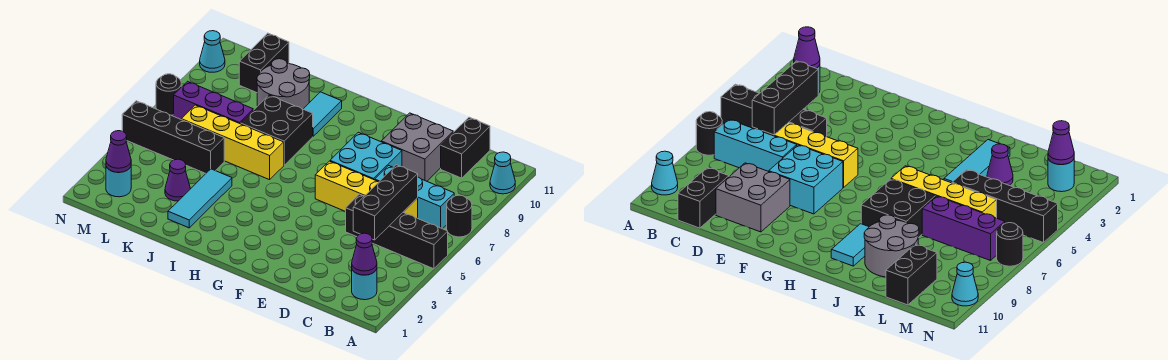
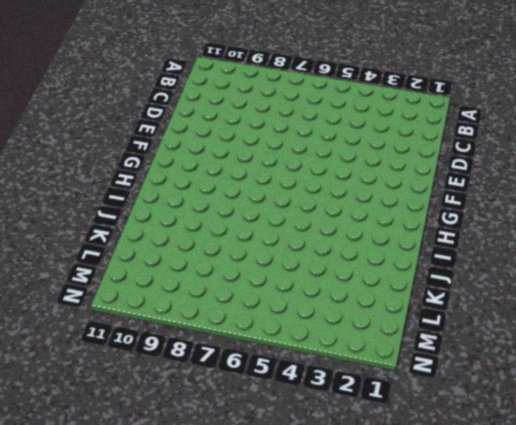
none -> black brick A5:D5 level 1
none -> black round brick A7 level 1
none -> cyan cone A10 level 1

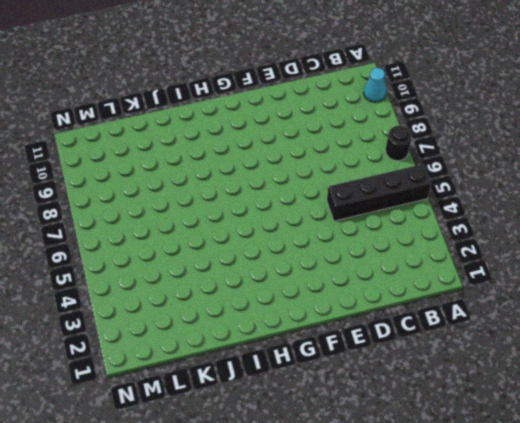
none -> cyan round brick B2 level 1
none -> cyan brick B7:D7 level 1
none -> yellow brick C6:F6 level 1

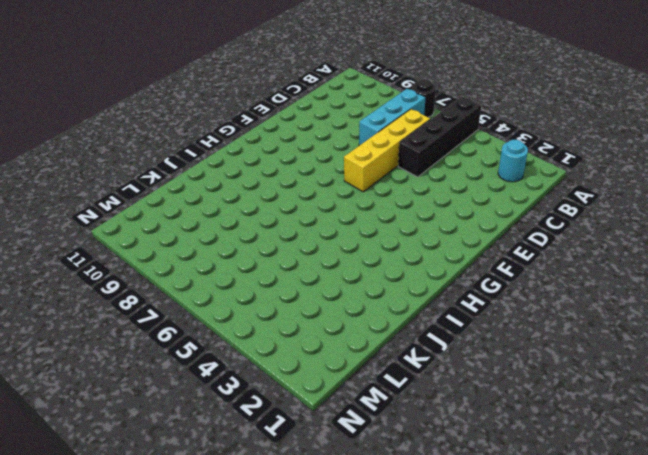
none -> cyan cone A10 level 1
none -> black brick C10:C11 level 1
none -> grey brick D9:E10 level 1

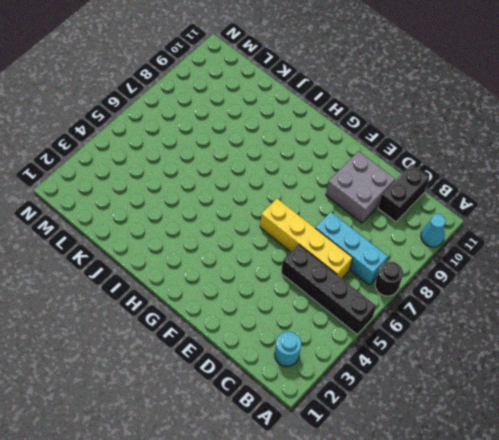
none -> cyan brick E7:F8 level 1
none -> yellow brick I6:L6 level 1
none -> black brick I7:J8 level 1

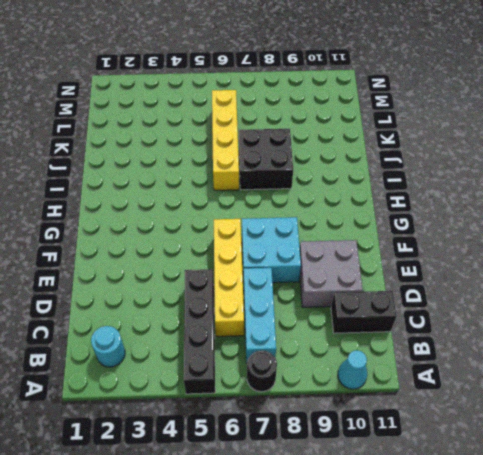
none -> cyan tile I9:I10 level 1
none -> cyan tile J2:J4 level 1
none -> grey round brick J9:K10 level 1

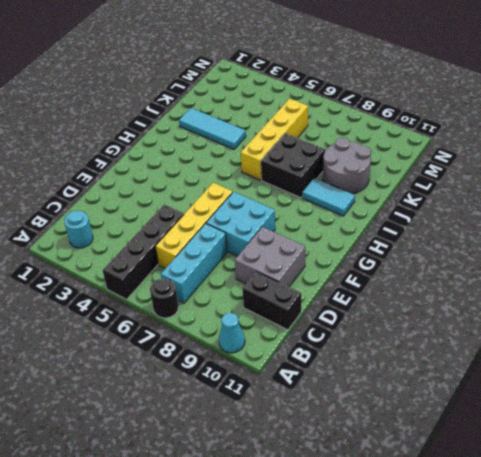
none -> purple cone K3 level 1
none -> black brick K5:N5 level 1
none -> purple brick K7:M7 level 1

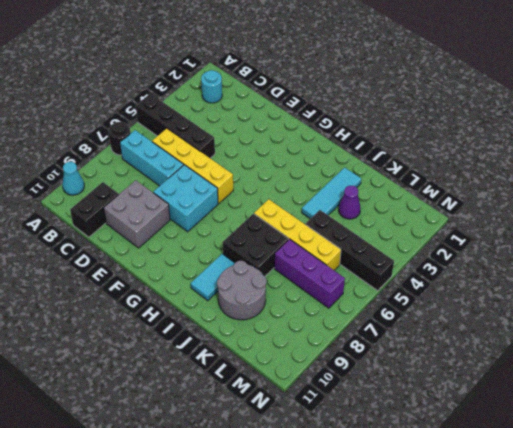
none -> black brick L10:L11 level 1
none -> cyan round brick M2 level 1
none -> black round brick N7 level 1

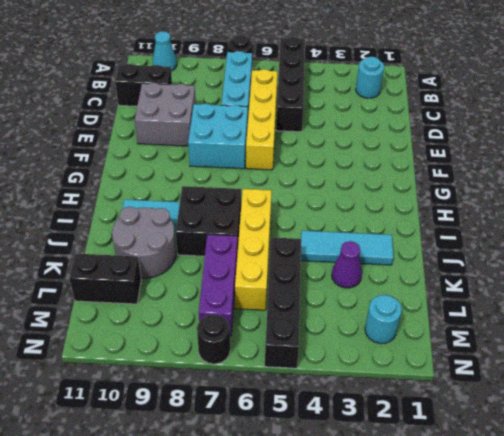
none -> cyan cone N10 level 1
none -> purple cone B2 level 2
none -> black brick C4:C6 level 2

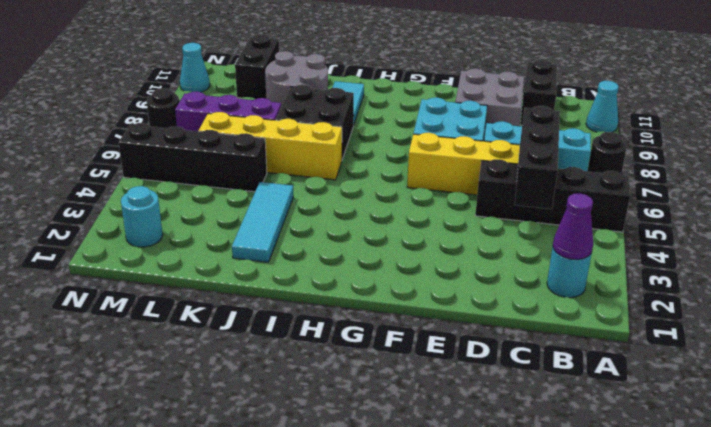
none -> purple cone K3 level 1
none -> purple cone M2 level 2

